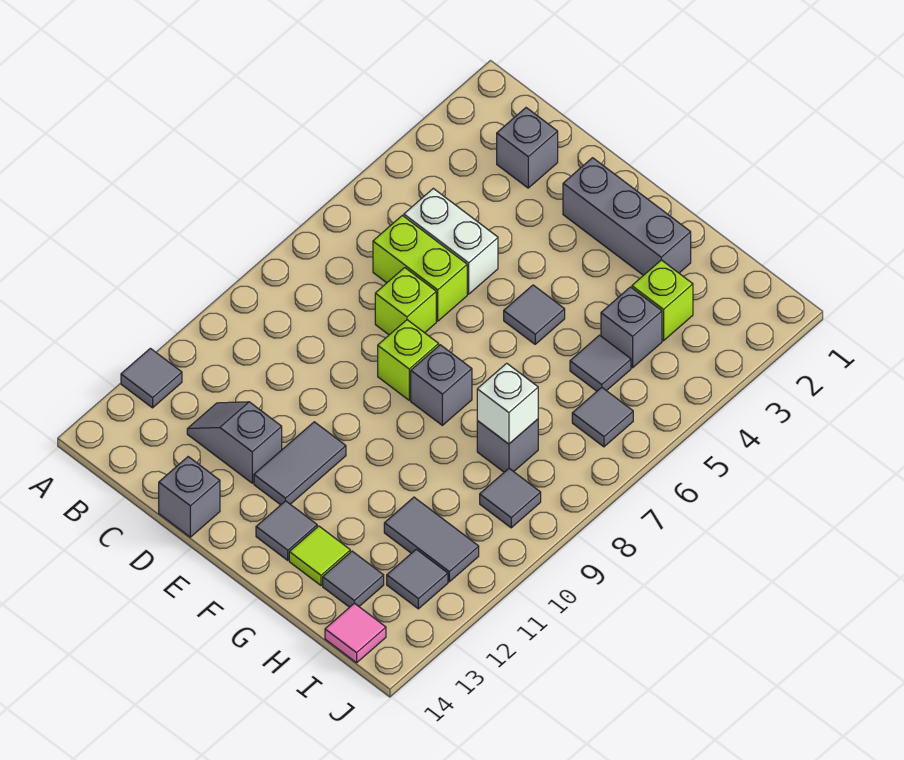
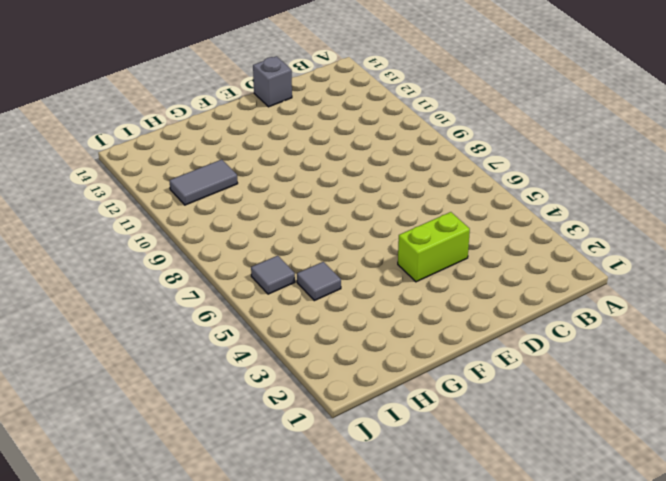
lime brick D4:E4 level 1 -> lime brick C6:D6 level 1
none -> grey tile A12 level 1
none -> grey brick C2 level 1
none -> white brick C5:D5 level 1

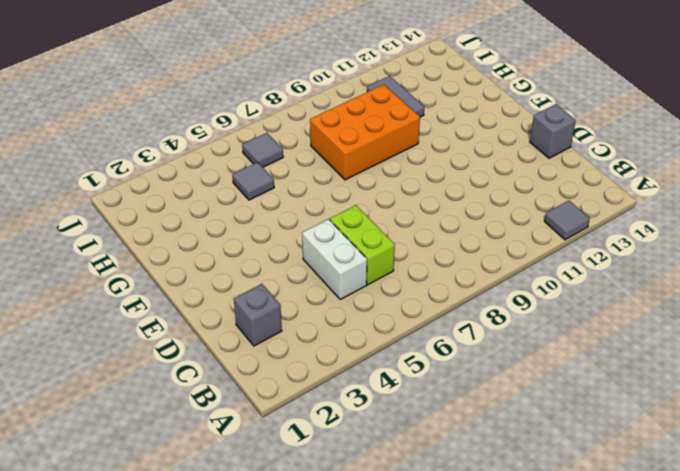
orange brick G8:H10 level 1 -> grey brick H8 level 1
none -> grey slope C12:D12 level 1 top D
none -> lime brick D7 level 1
none -> grey brick E2:G2 level 1

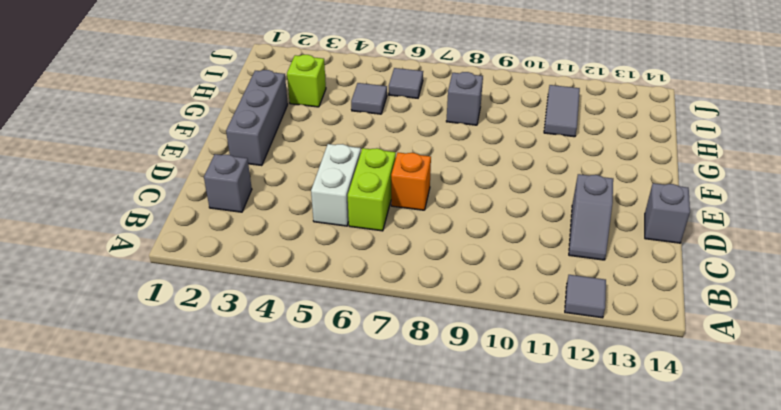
orange brick D7 level 1 -> lime brick D7 level 1
none -> lime brick E8 level 1
none -> grey tile E11:E12 level 1
none -> grey tile F5 level 1

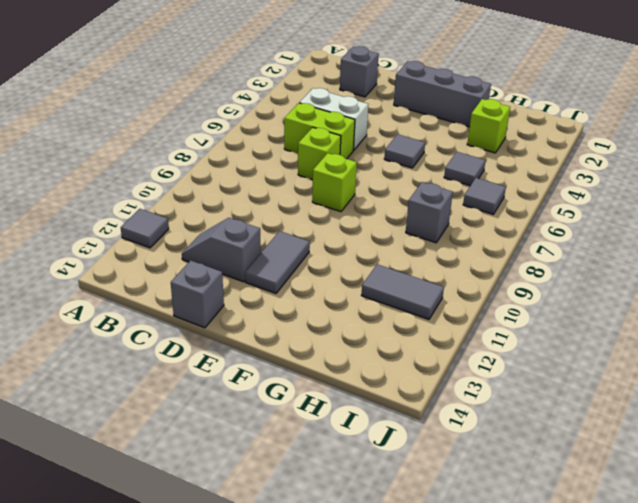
none -> grey brick F8 level 1
none -> grey tile F13 level 1
none -> lime tile G13 level 1

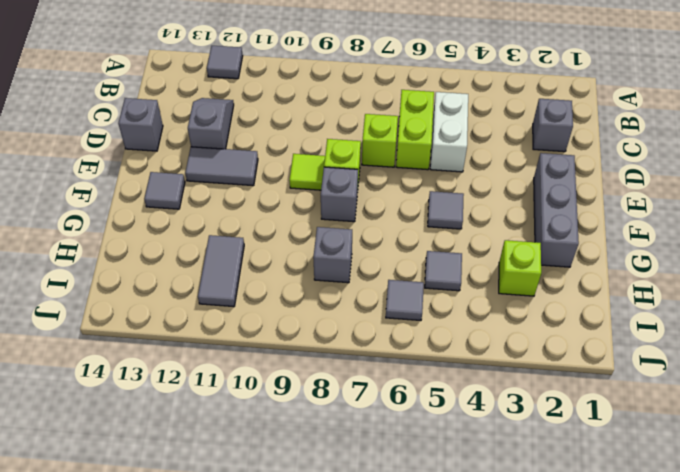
lime tile E9 level 1 -> lime tile G13 level 1
none -> grey brick H4 level 1
none -> grey tile H13 level 1
none -> grey tile I9 level 1

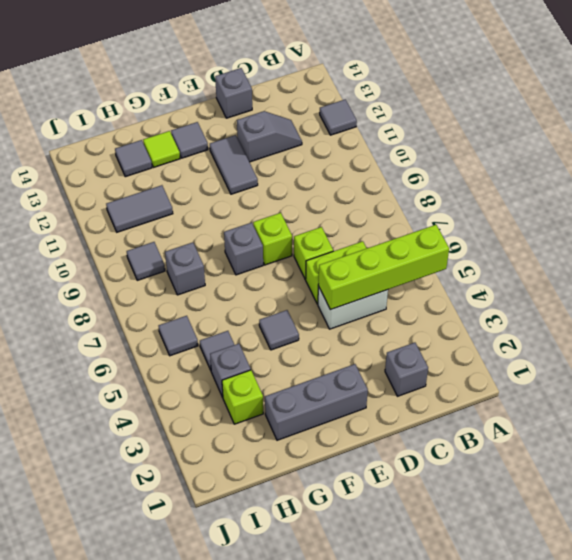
lime brick A5:D5 level 2 -> none
none -> grey tile I12 level 1
none -> pink tile I14 level 1
none -> white brick H8 level 2

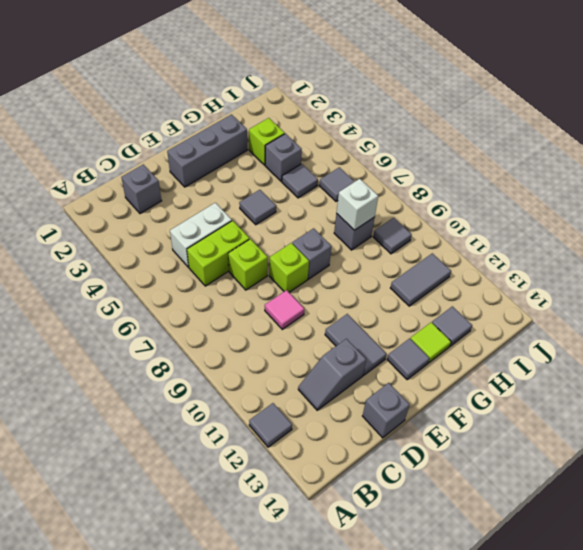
pink tile D9 level 1 -> pink tile I14 level 1
none -> grey tile I12 level 1

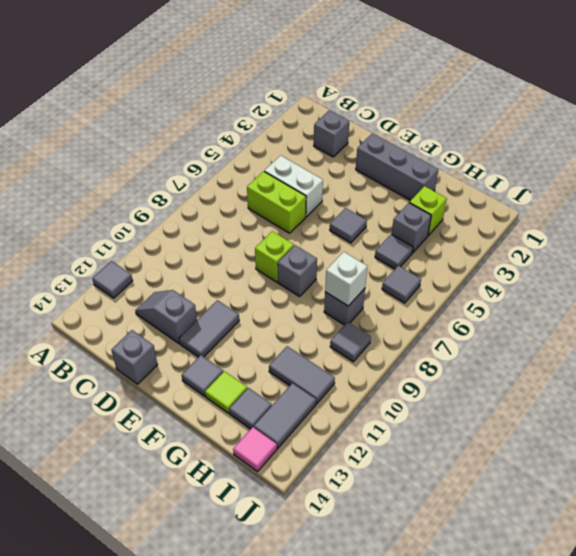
grey tile I12:I13 level 1 -> grey tile I12 level 1
none -> lime brick D7 level 1

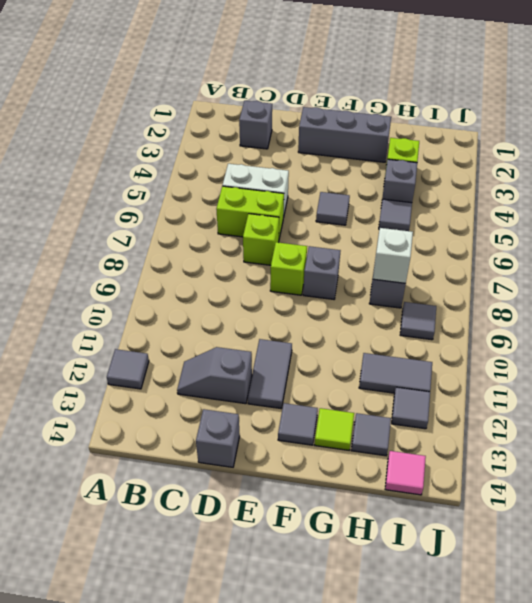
none -> grey tile I6 level 1

